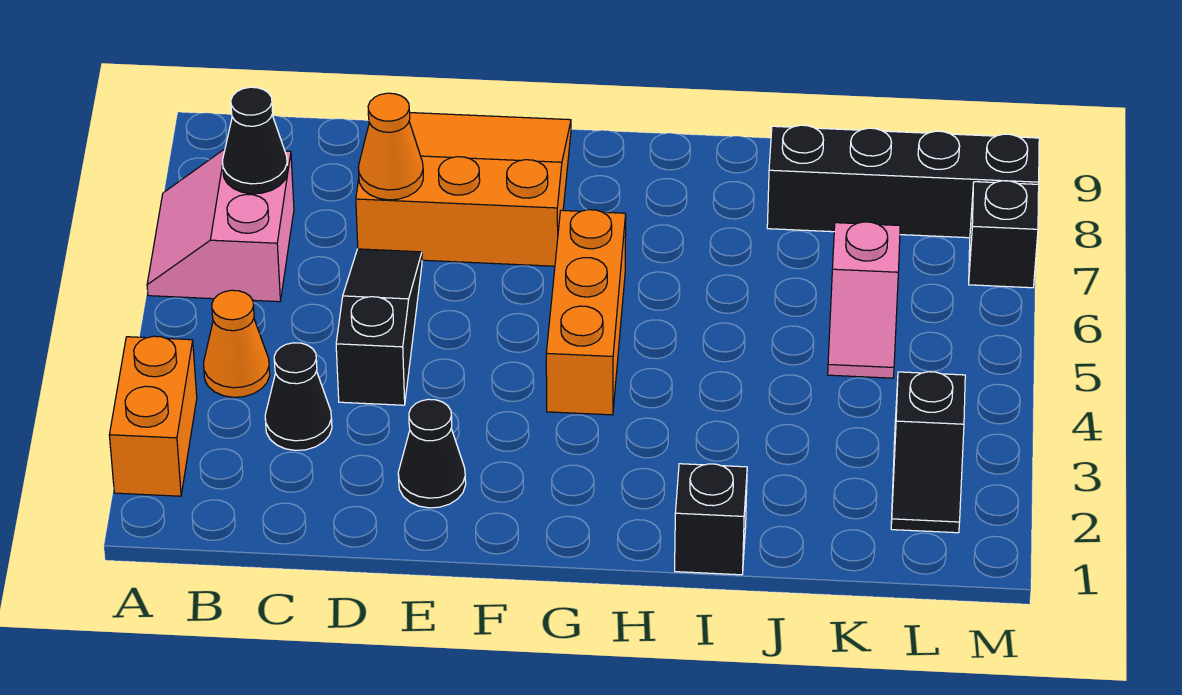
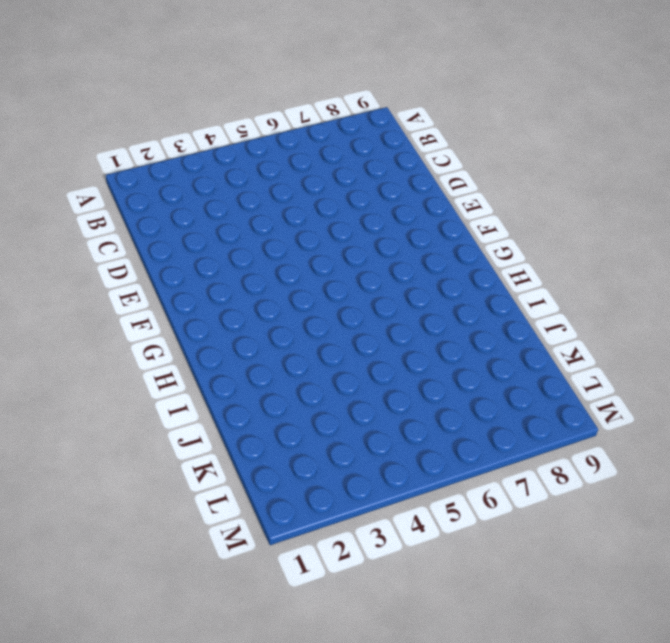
none -> orange brick A2:A3 level 1
none -> pink slope A6:B7 level 1 top B
none -> orange cone B4 level 1

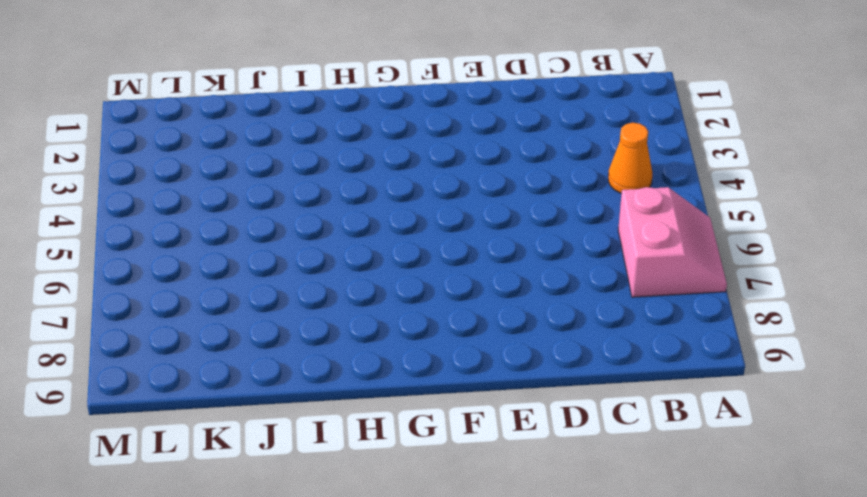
none -> orange brick A2:A3 level 1
none -> black cone C3 level 1
none -> black slope D4:D6 level 1 top 4

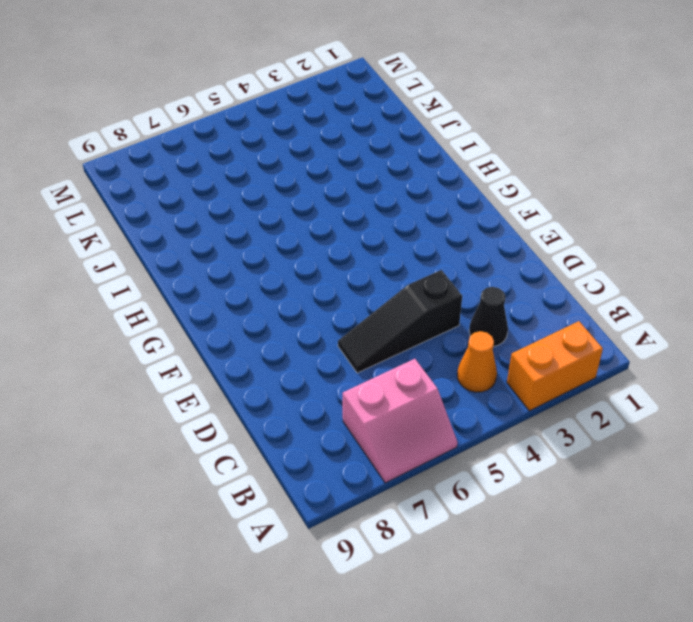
none -> orange slope D7:F9 level 1 top 7
none -> black cone E2 level 1
none -> orange brick G4:G6 level 1

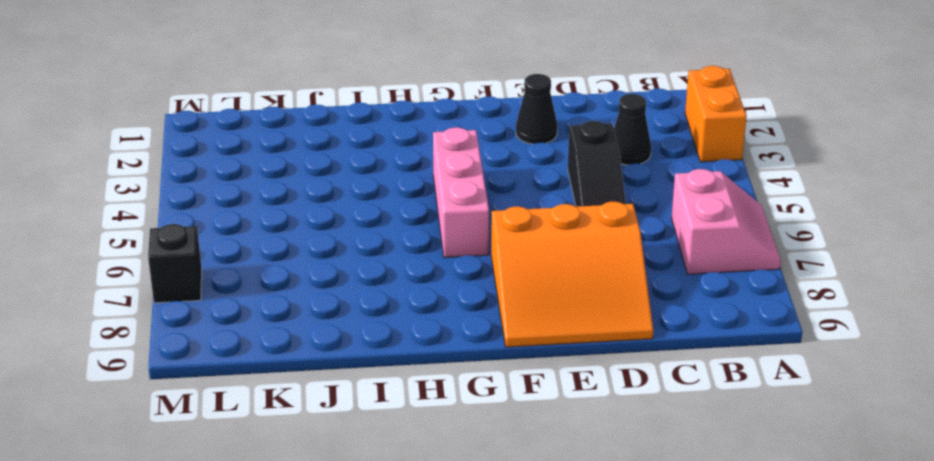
pink brick G4:G6 level 1 -> orange brick G4:G6 level 1
none -> orange cone B4 level 1
none -> black brick I1 level 1
none -> black brick J8:M8 level 1

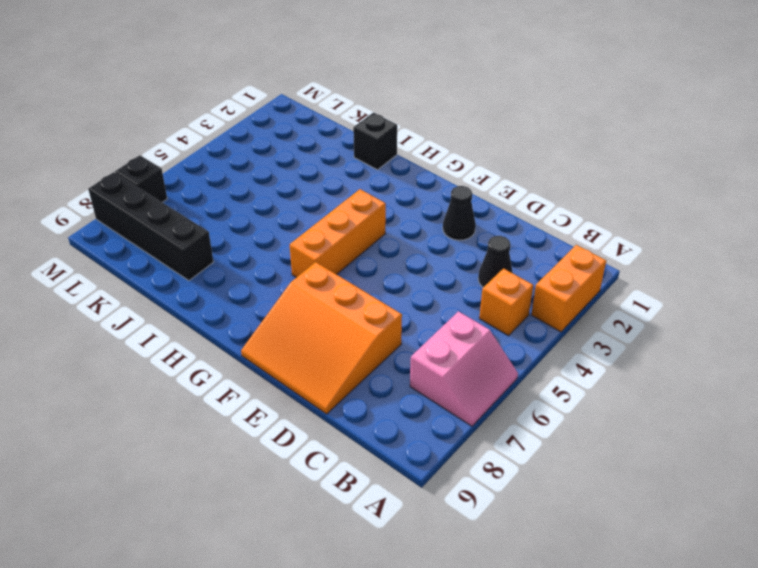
orange brick B4 level 1 -> orange cone B4 level 1
none -> black slope D4:D6 level 1 top 4
none -> pink slope K5:K6 level 1 top 6
none -> black slope L2:L3 level 1 top 3

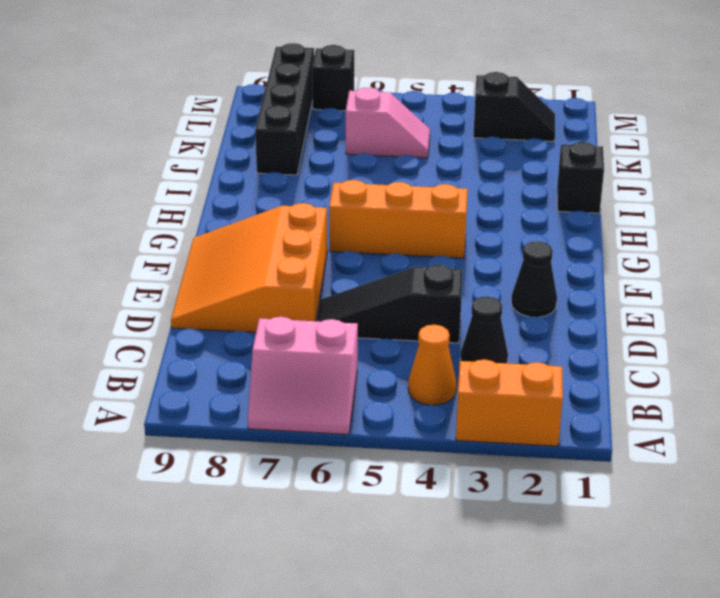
none -> black cone B7 level 2
none -> orange cone D7 level 2

